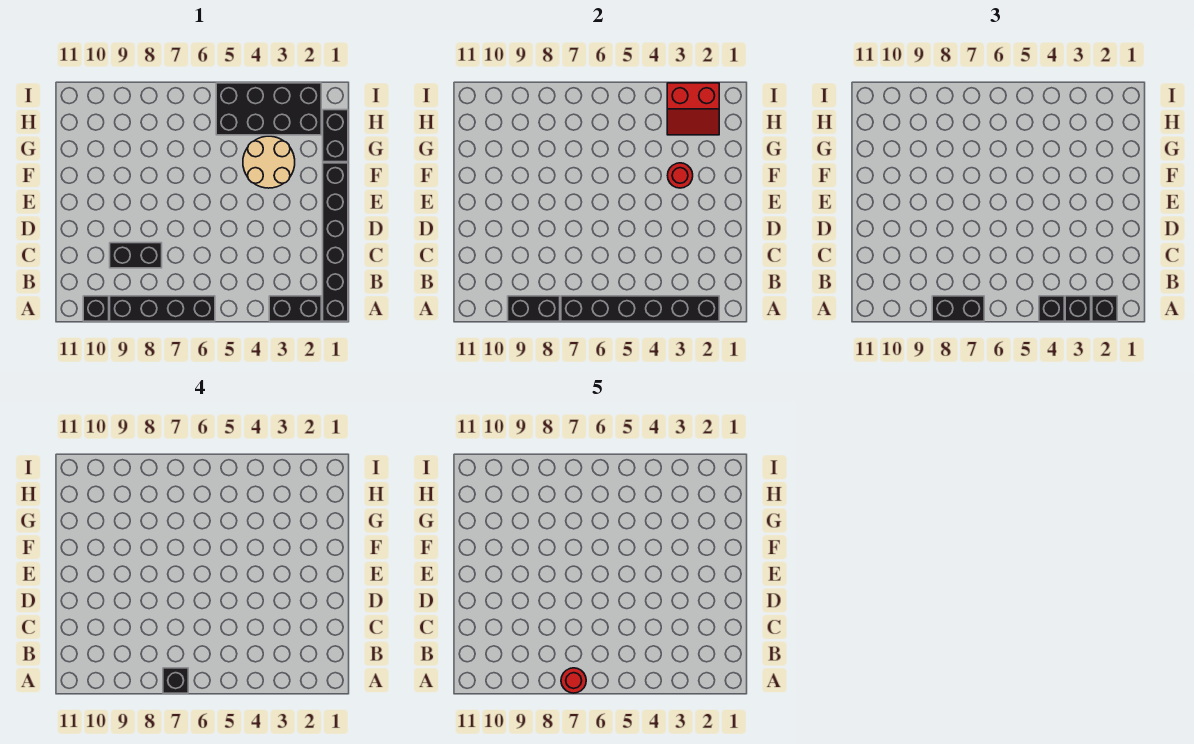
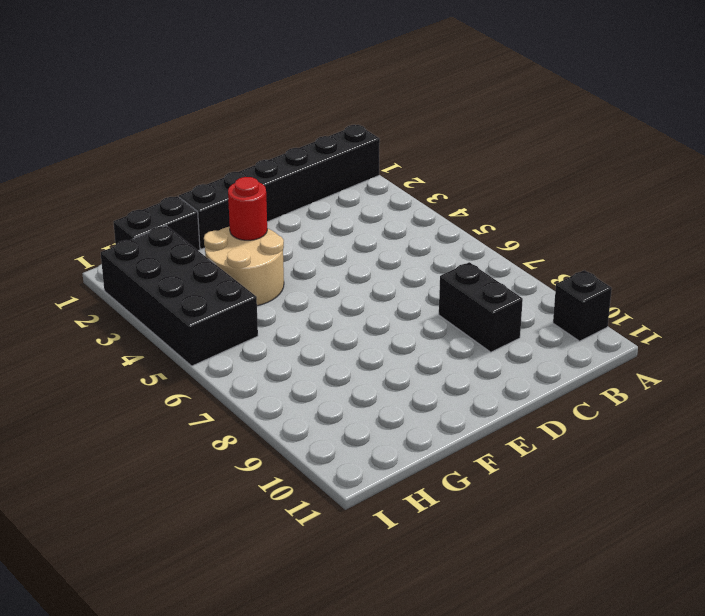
none -> black brick A2:A3 level 1
none -> black brick A6:A9 level 1
none -> black brick A2:A7 level 2

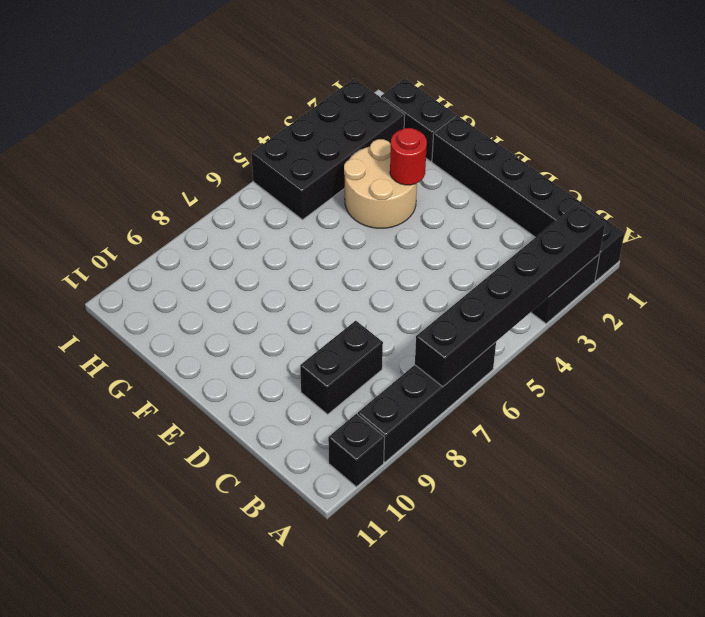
none -> black brick A8:A9 level 2
none -> red slope H2:I3 level 2 top I
none -> black brick A2 level 3

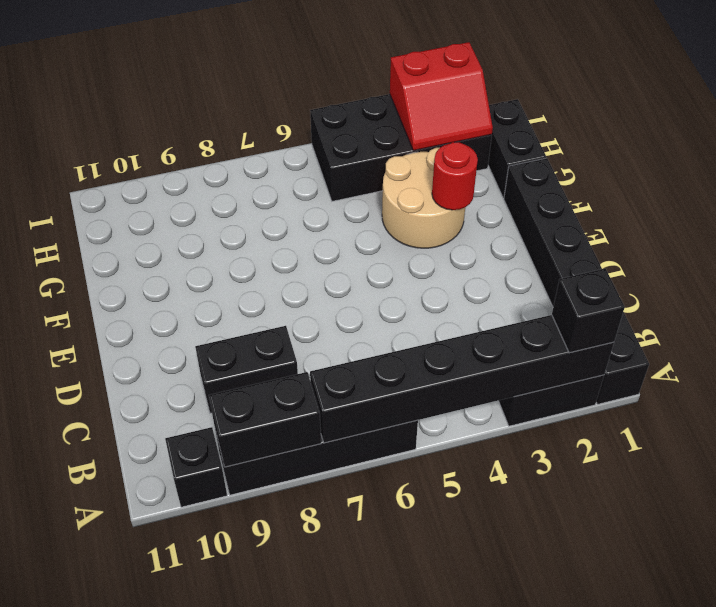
none -> black brick A3 level 3
none -> black brick A4 level 3
none -> black brick A7:A8 level 3

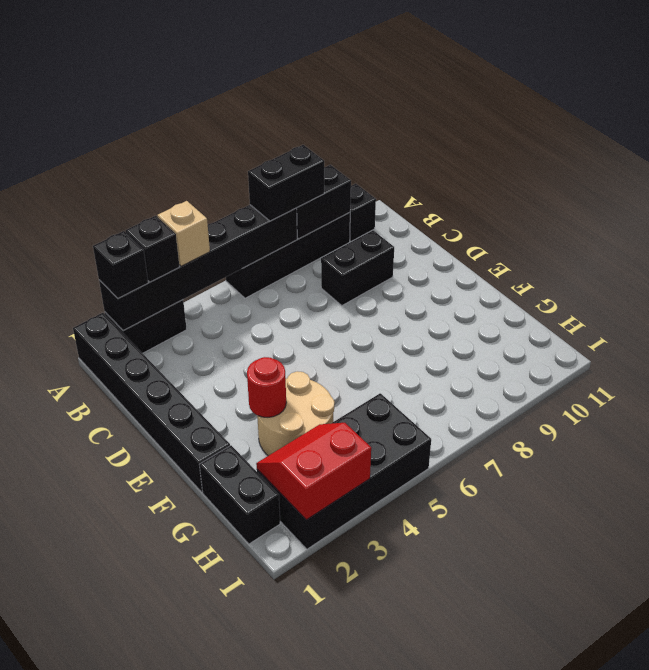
tan brick A4 level 3 -> black brick A4 level 3
none -> black brick A7 level 4
none -> red round brick A7 level 5

